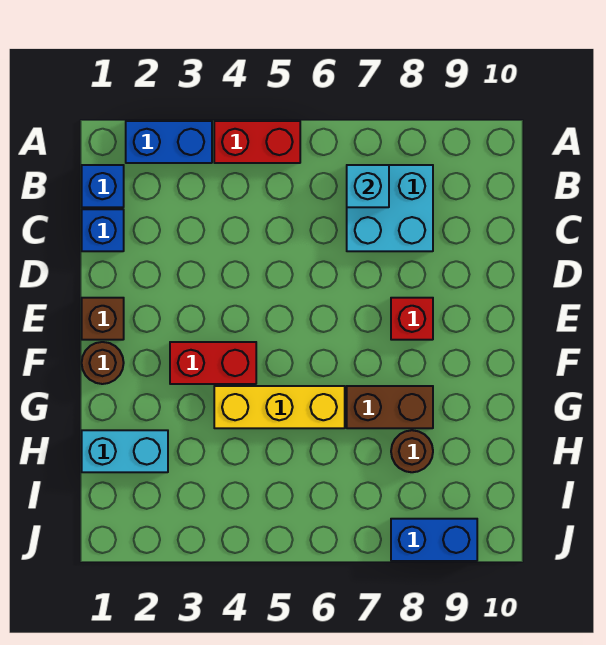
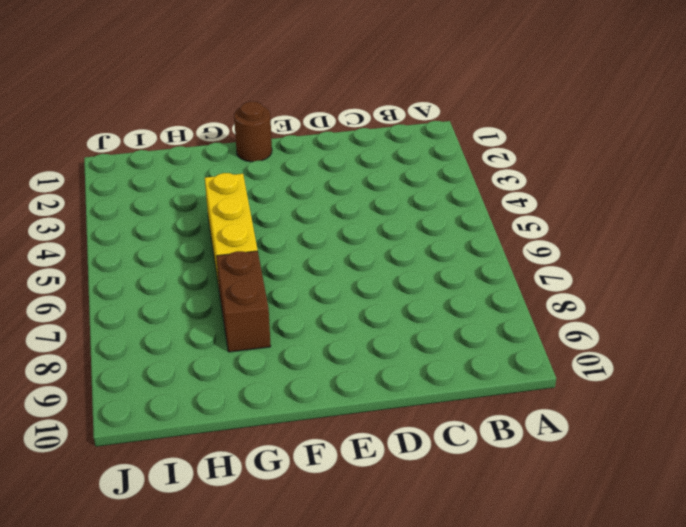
none -> blue brick A2:A3 level 1
none -> red brick A4:A5 level 1
none -> blue brick B1 level 1

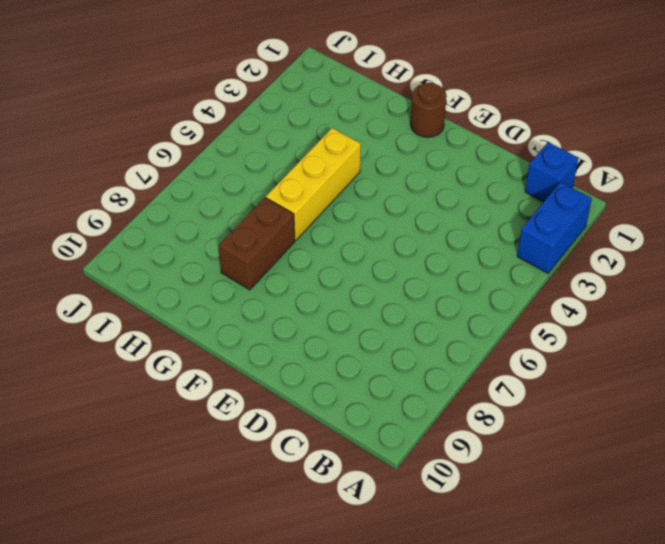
none -> red brick A4:A5 level 1
none -> cyan brick B7:C8 level 1
none -> blue brick C1 level 1

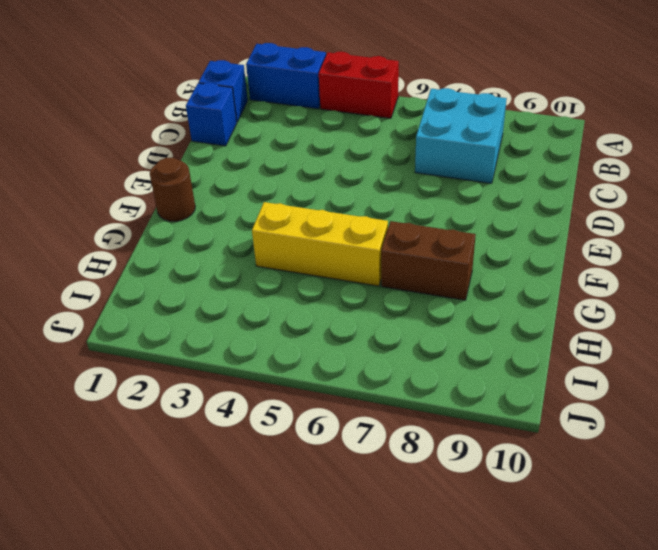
none -> brown brick E1 level 1
none -> red brick E8 level 1
none -> red brick F3:F4 level 1

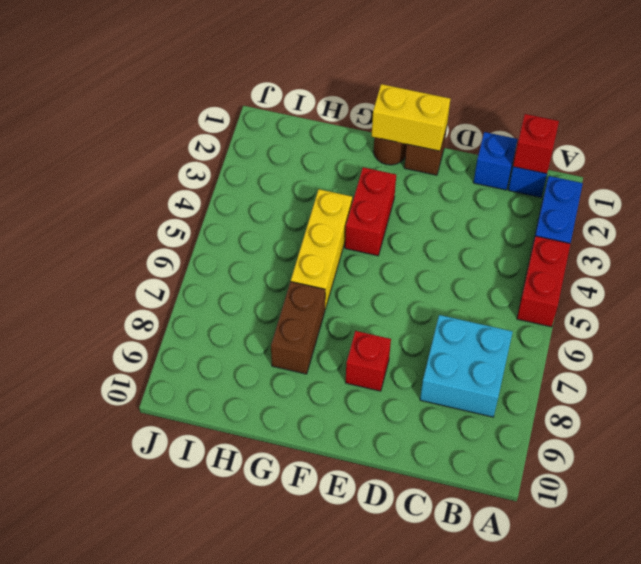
red brick B1 level 2 -> none
yellow brick E1:F1 level 2 -> none
none -> cyan brick H1:H2 level 1
none -> brown round brick H8 level 1
none -> blue brick J8:J9 level 1

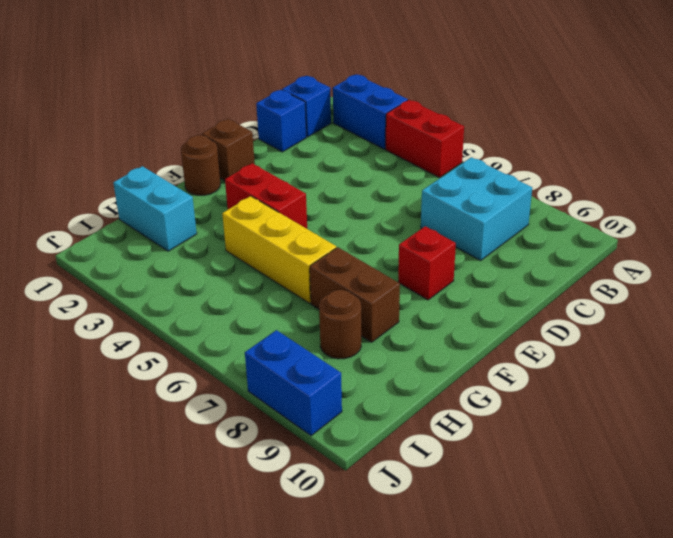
none -> cyan brick B7 level 2

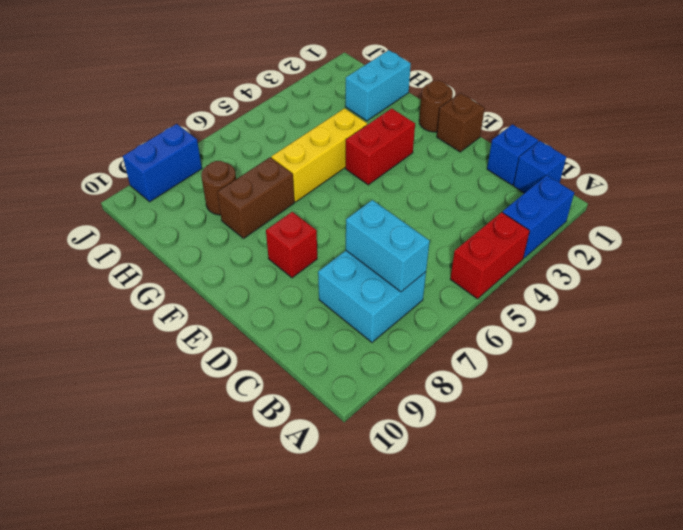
cyan brick B7:C7 level 2 -> cyan brick B7 level 2

